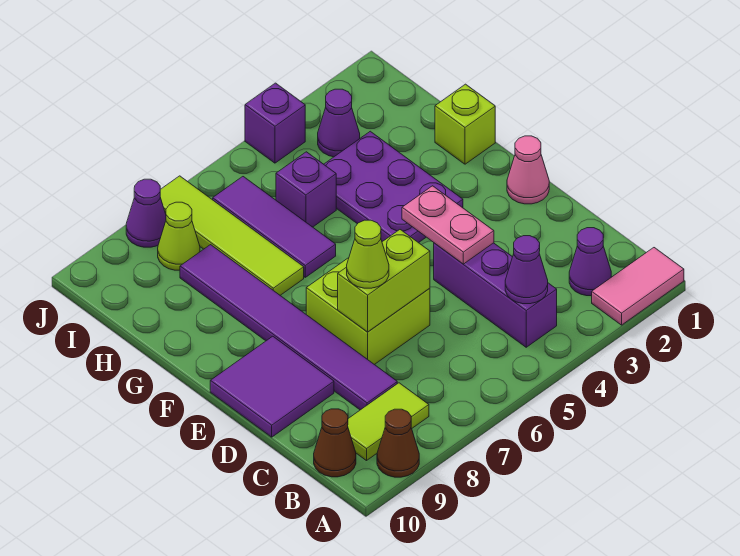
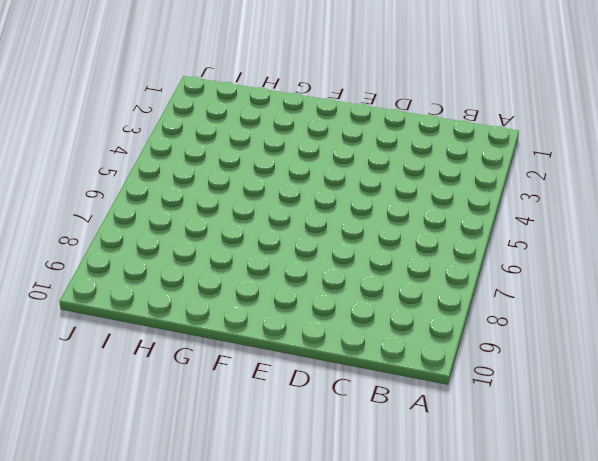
none -> pink tile A1:A2 level 1
none -> brown cone A9 level 1
none -> purple cone B2 level 1

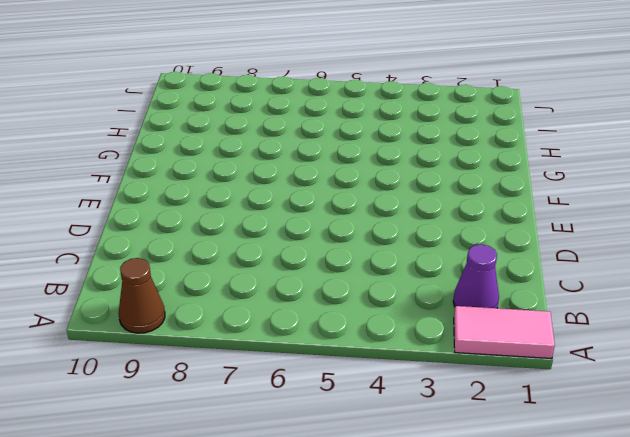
none -> purple brick B4:D4 level 1
none -> lime tile B8:B9 level 1
none -> brown cone B10 level 1

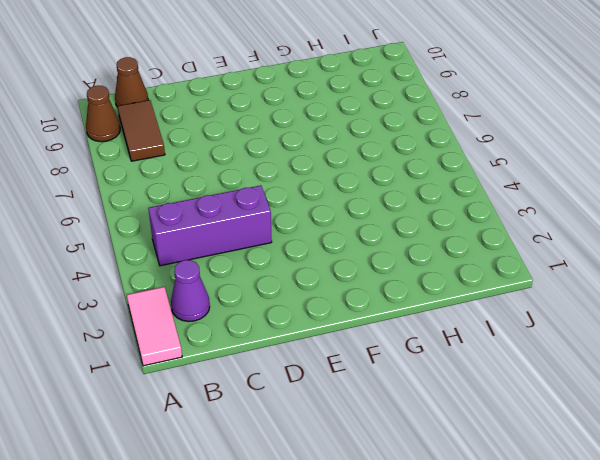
brown tile B8:B9 level 1 -> lime tile B8:B9 level 1
none -> purple tile C8:H8 level 1
none -> lime brick D6:E7 level 1
none -> purple tile D9:E10 level 1

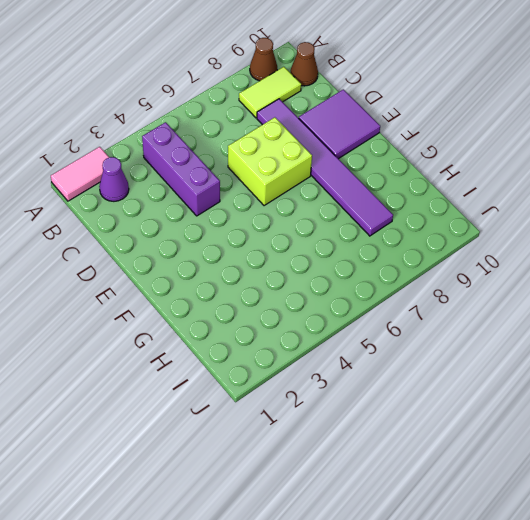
none -> pink cone E1 level 1
none -> purple plate F3:H4 level 1
none -> lime brick G1 level 1

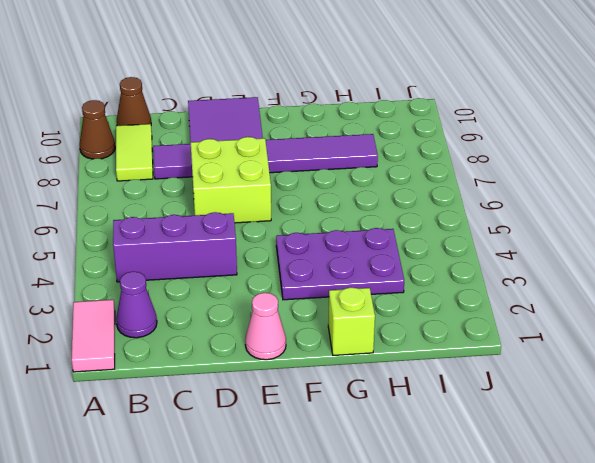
none -> purple tile G6:I6 level 1
none -> lime tile G7:J7 level 1
none -> purple brick H5 level 1

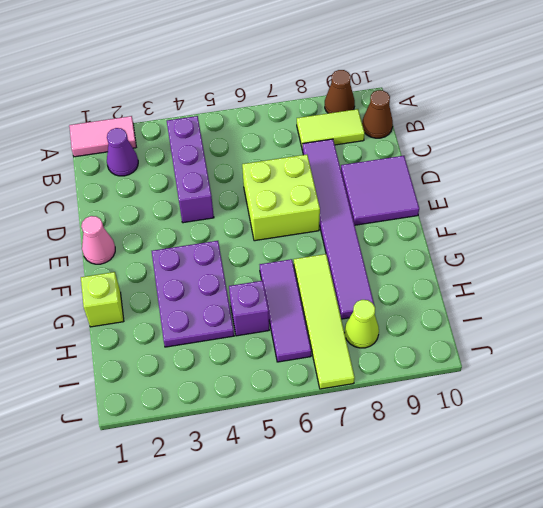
none -> purple cone I3 level 1
none -> purple brick J4 level 1
none -> purple cone J8 level 1

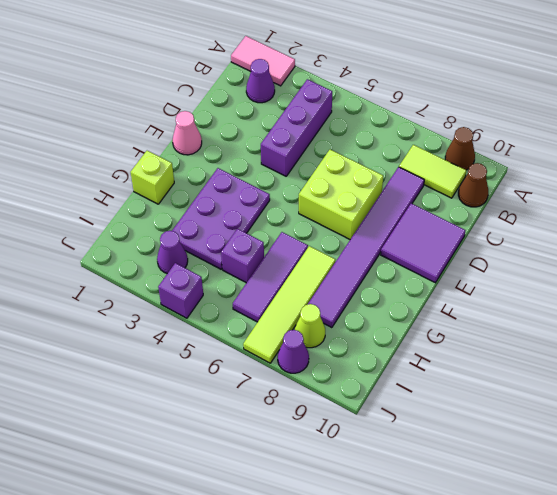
none -> purple cone B4 level 2
none -> pink plate D4:E4 level 2
none -> lime brick D6:D7 level 2

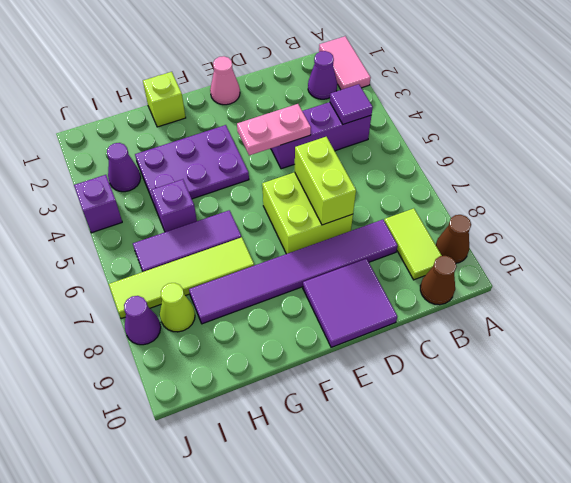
purple tile B4 level 2 -> purple cone B4 level 2
none -> lime cone D7 level 3

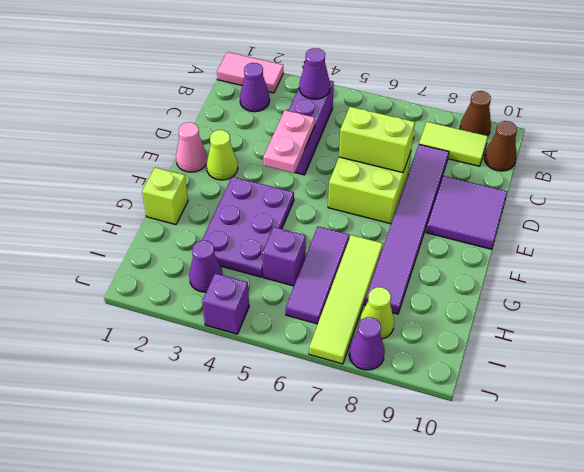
lime cone E2 level 1 -> lime cone D7 level 3

